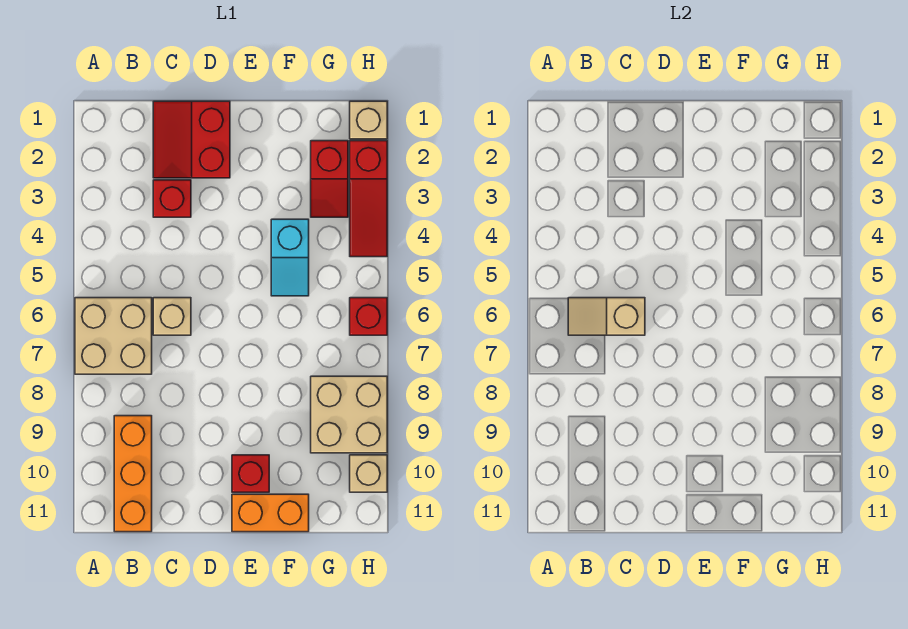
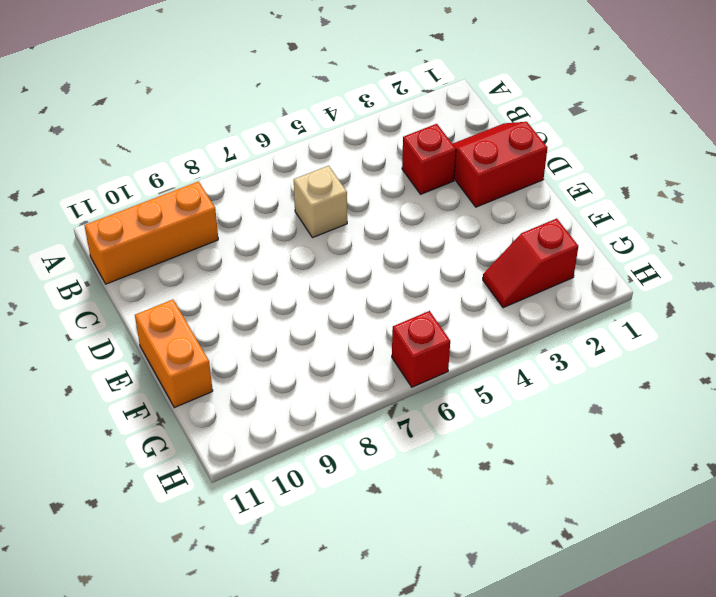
none -> tan brick A6:B7 level 1
none -> red brick E10 level 1
none -> cyan slope F4:F5 level 1 top 4

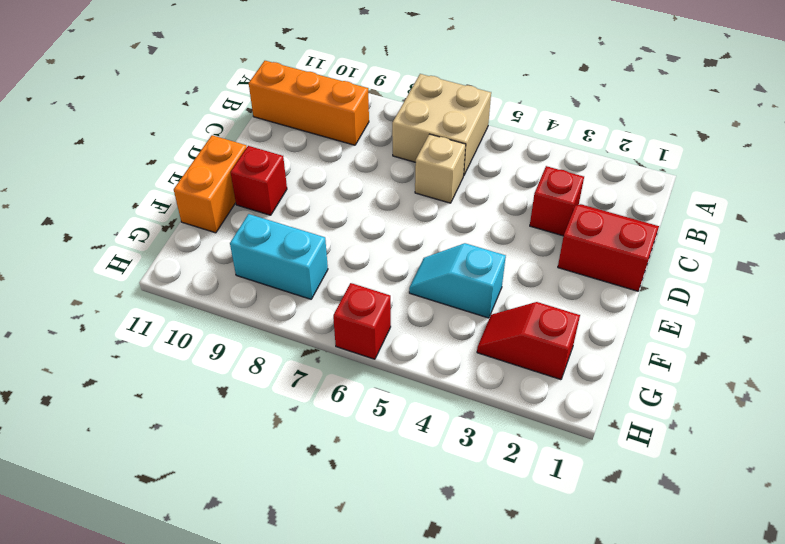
cyan brick G8:G9 level 1 -> tan brick G8:H9 level 1
none -> tan brick H1 level 1
none -> red slope H2:H4 level 1 top 2
none -> tan brick H10 level 1

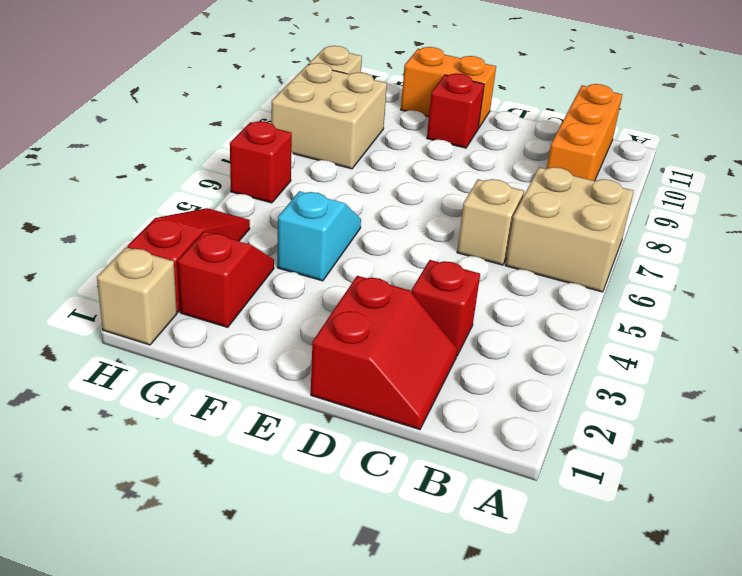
none -> tan slope B6:C6 level 2 top C

